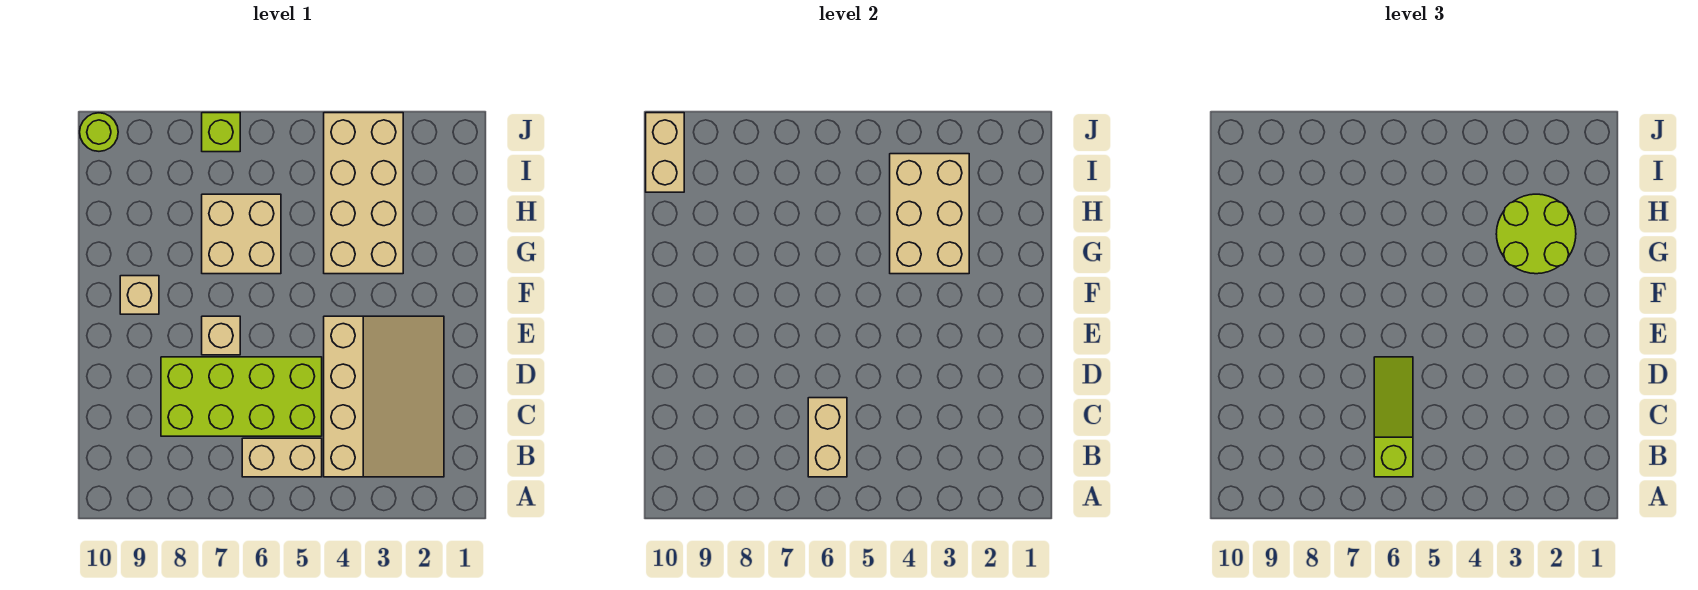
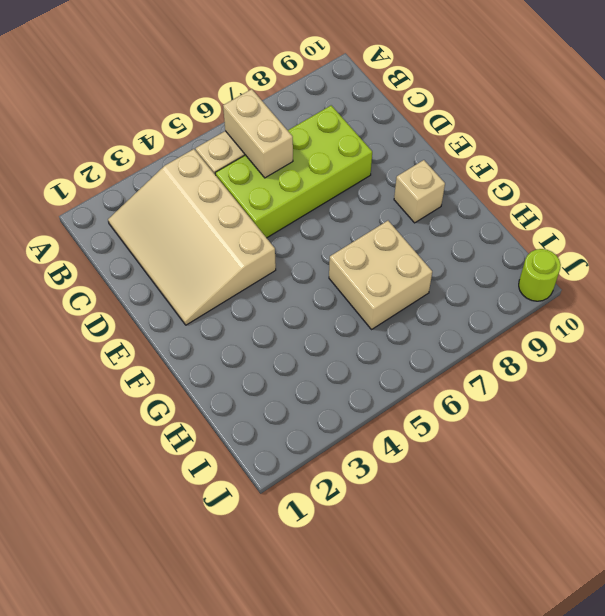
none -> tan brick E7 level 1
none -> tan brick G3:J4 level 1
none -> lime brick J7 level 1

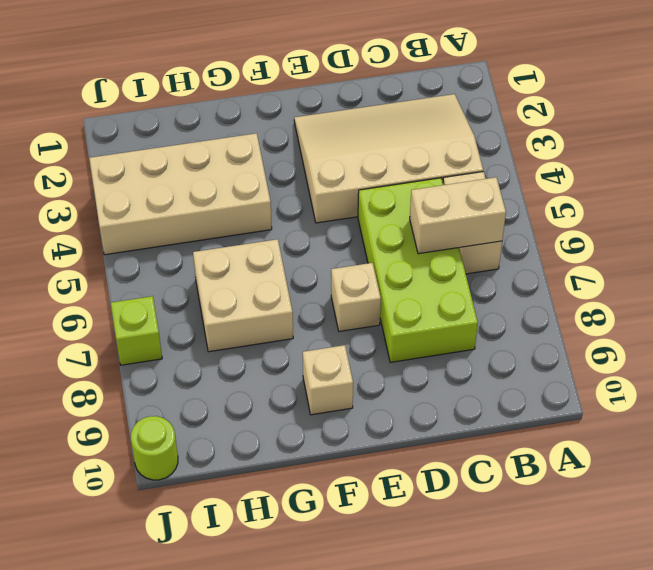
none -> tan brick G3:I4 level 2
none -> tan brick I10:J10 level 2
none -> lime slope B6:D6 level 3 top B

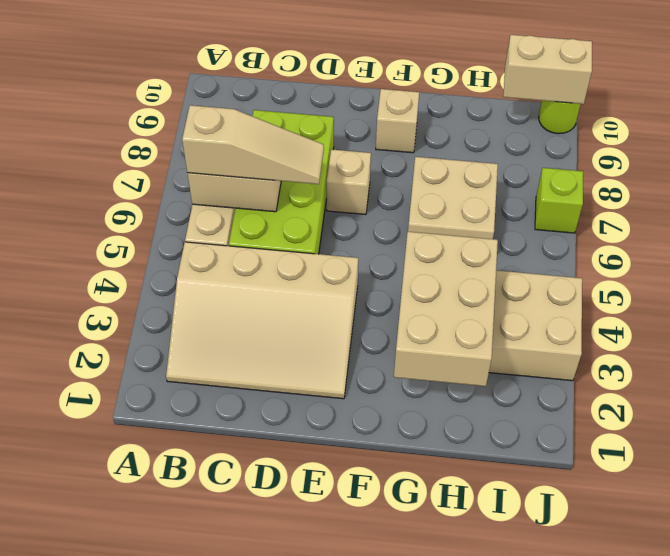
tan slope B6:D6 level 3 top B -> lime slope B6:D6 level 3 top B
tan brick G2:H4 level 2 -> tan brick G3:I4 level 2
none -> lime round brick G2:H3 level 3

